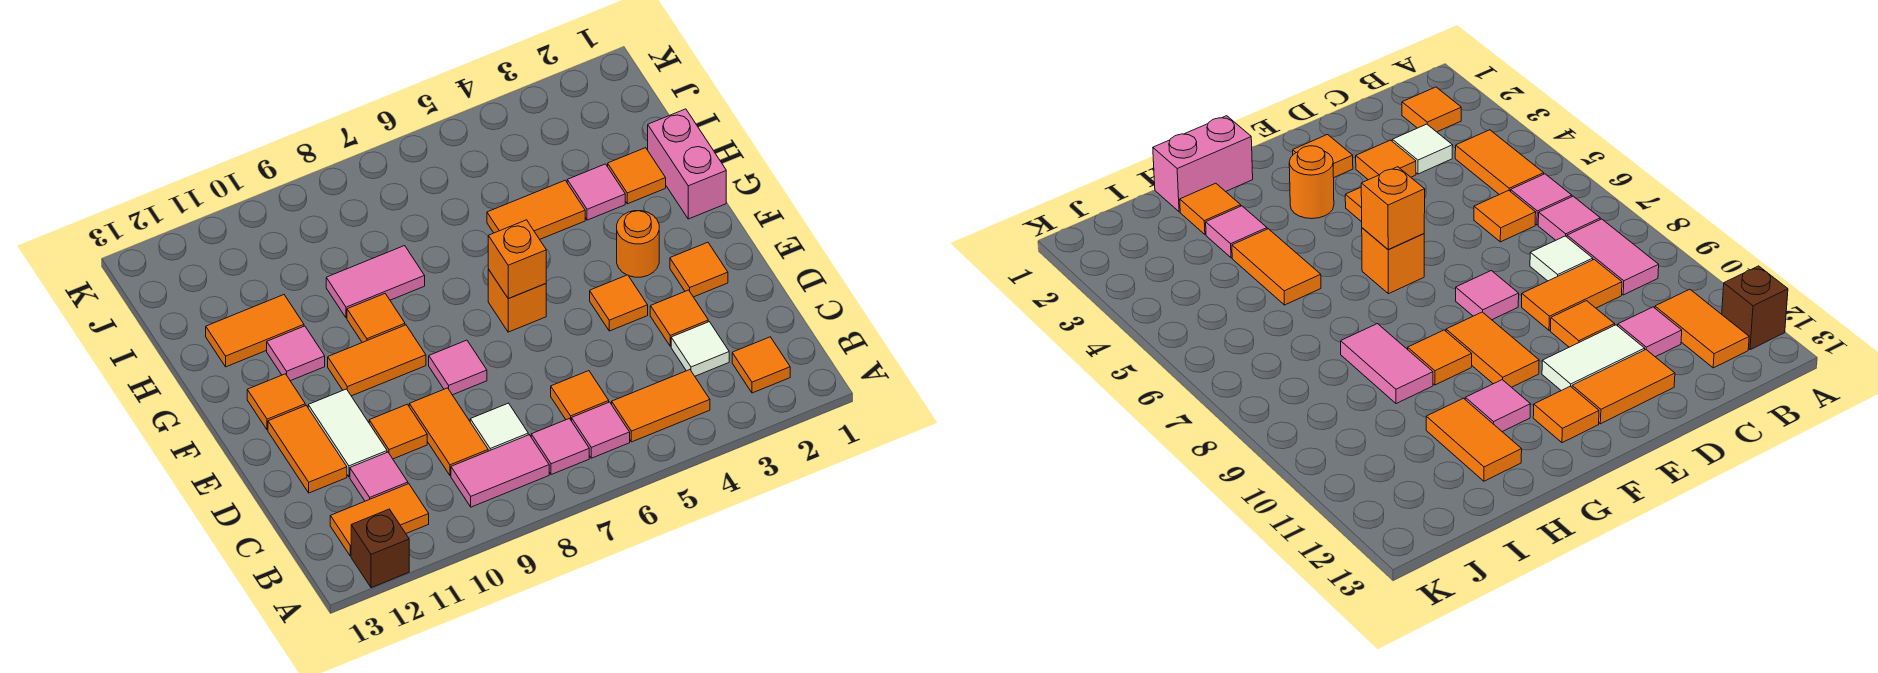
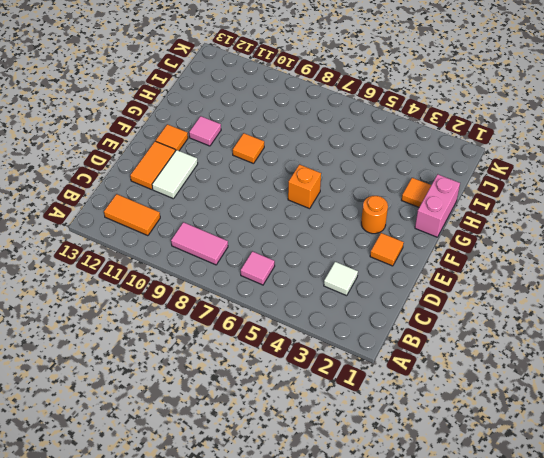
none -> brown brick A12 level 1
none -> orange tile B2 level 1
none -> orange tile B4:B5 level 1
none -> pink tile B7 level 1

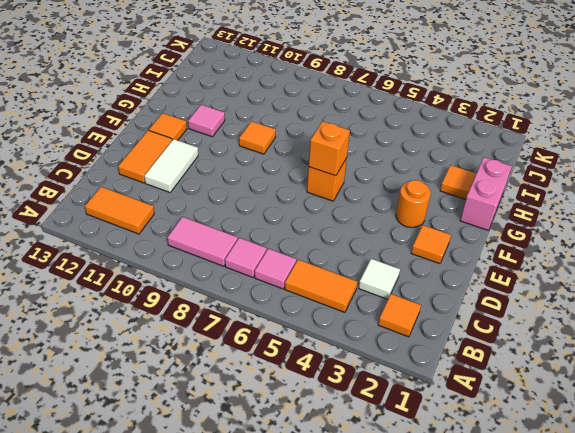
none -> brown brick A12 level 1
none -> orange tile C6 level 1
none -> white tile C8 level 1
none -> orange tile C9:D9 level 1

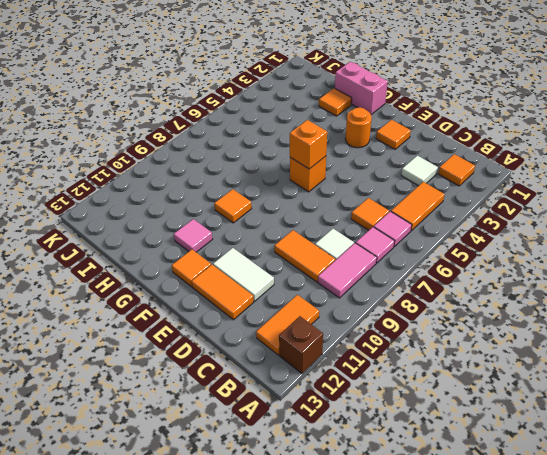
none -> pink tile C11 level 1
none -> orange tile D3 level 1
none -> orange tile D10 level 1
none -> orange tile E4 level 1

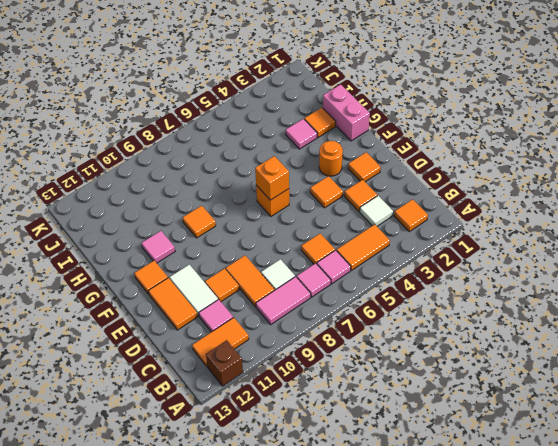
none -> pink tile E8 level 1
none -> orange tile F9:F10 level 1
none -> orange tile H4:H5 level 1
none -> pink tile H8:H9 level 1

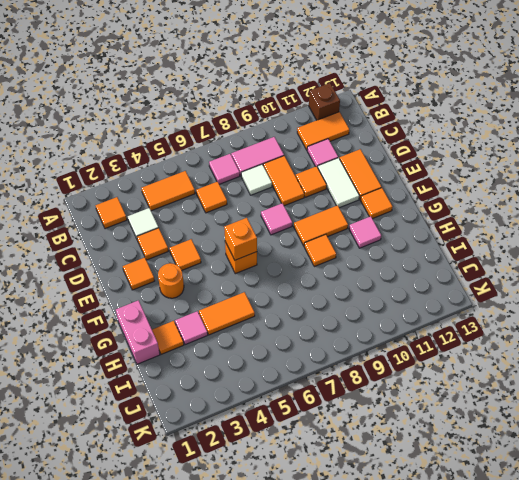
none -> pink tile B6 level 1
none -> pink tile H8:H9 level 1
none -> orange tile H11:H12 level 1

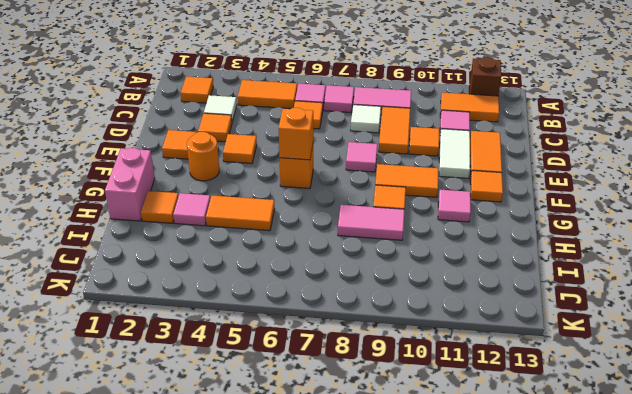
none -> orange tile H11:H12 level 1

